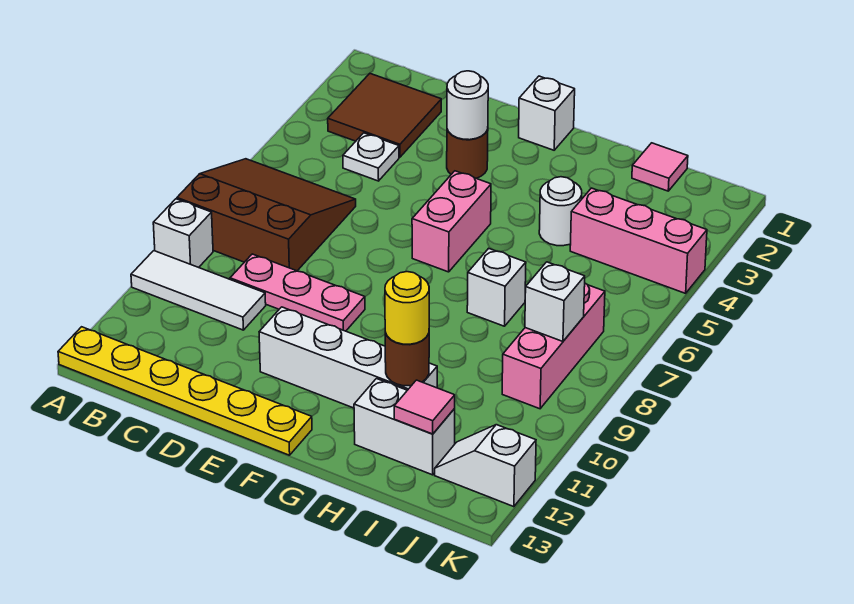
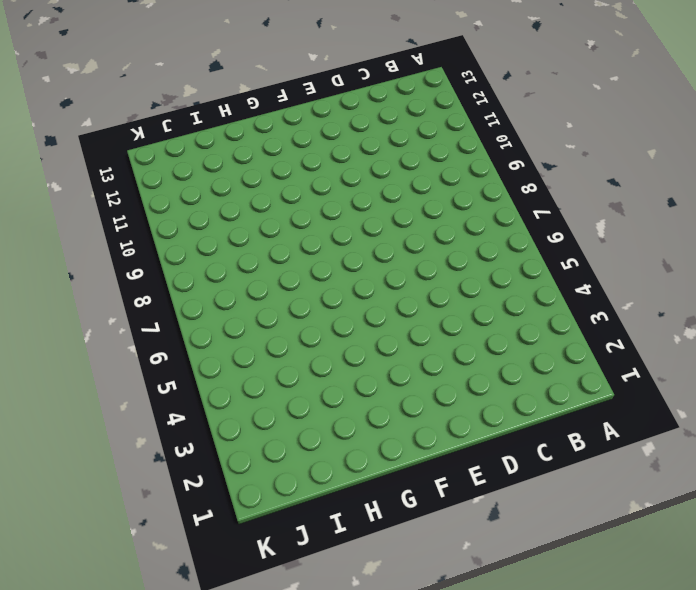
none -> brown slope A6:C8 level 1 top 8
none -> white brick A9 level 1
none -> white tile A10:C10 level 1

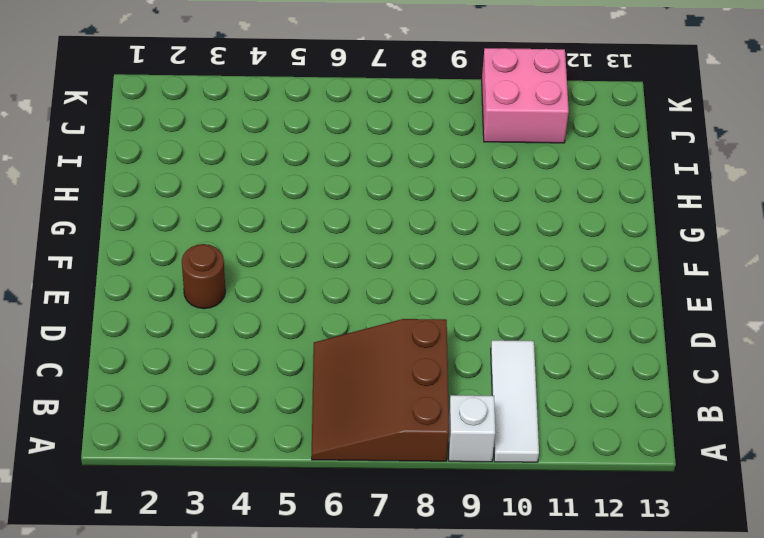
pink brick J10:K11 level 1 -> none
none -> yellow plate A13:F13 level 1
none -> brown tile B2:C3 level 1
none -> white plate C4 level 1

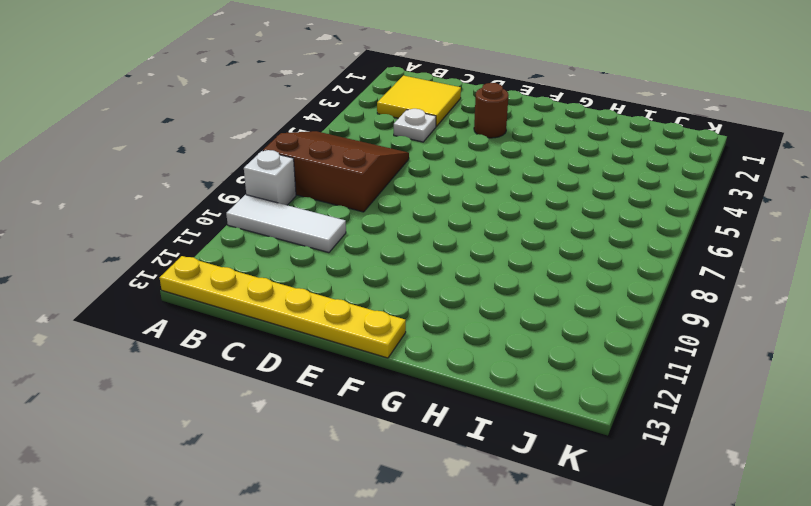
yellow tile B2:C3 level 1 -> brown tile B2:C3 level 1
none -> pink plate C9:E9 level 1
none -> white brick E11:H11 level 1
none -> white brick F1 level 1

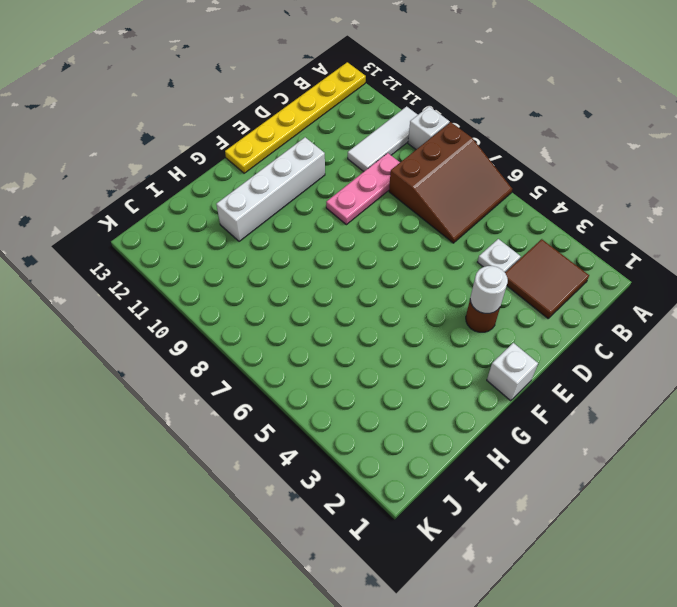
none -> pink brick F5:F6 level 1
none -> white round brick H4 level 1
none -> white brick H7 level 1

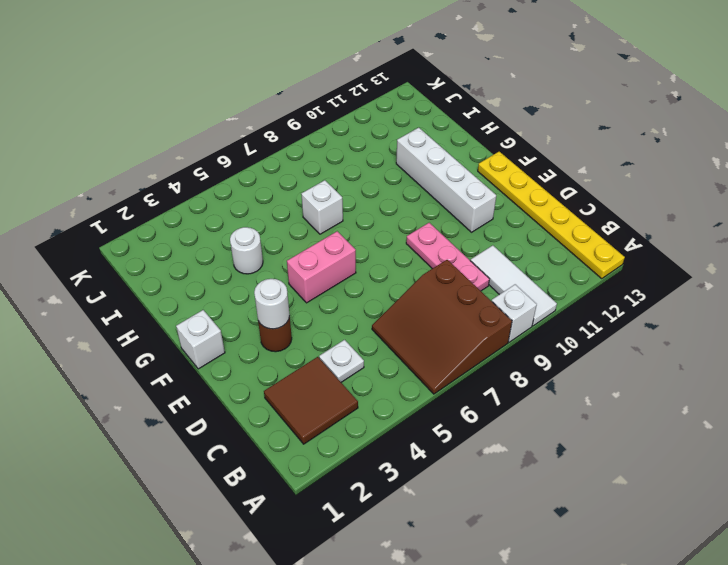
none -> white brick H12:I12 level 1
none -> pink tile I1 level 1
none -> pink brick I4:K4 level 1

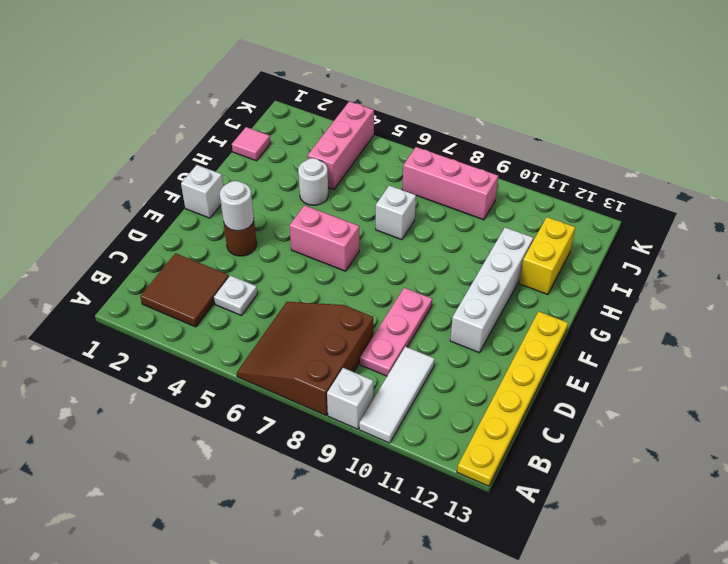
yellow brick H12:I12 level 1 -> white brick H12:I12 level 1
none -> white slope J12:K12 level 1 top K
none -> brown round brick H11 level 2
none -> pink tile I12 level 2

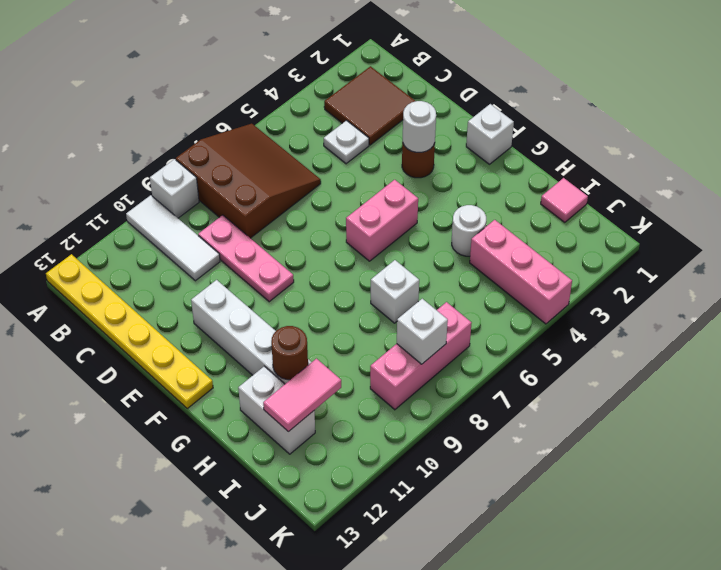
pink tile I11:I12 level 2 -> pink tile I12 level 2
none -> white slope J12:K12 level 1 top K
none -> yellow round brick H11 level 3

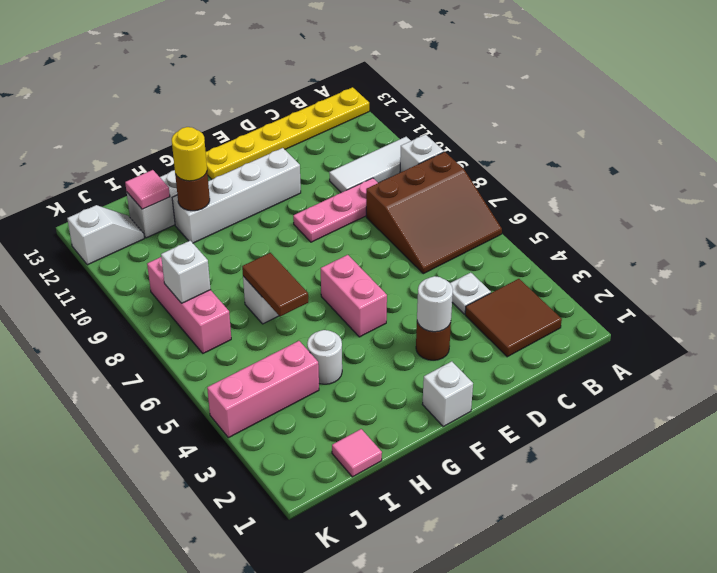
brown tile H6:H7 level 2 -> none

